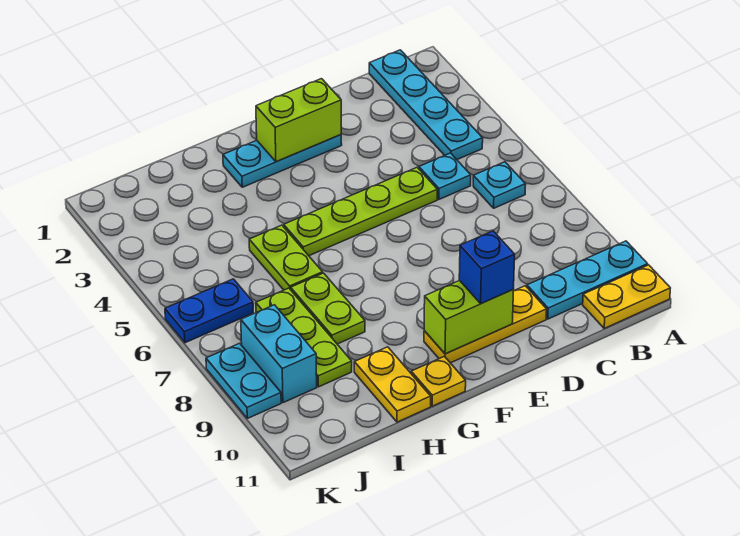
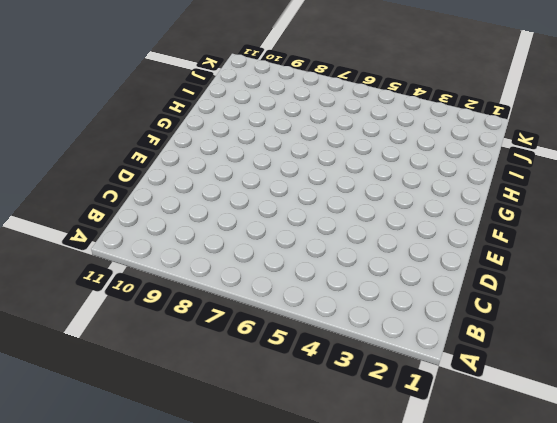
none -> cyan plate A10:C10 level 1
none -> yellow plate A11:B11 level 1
none -> cyan plate B1:B4 level 1

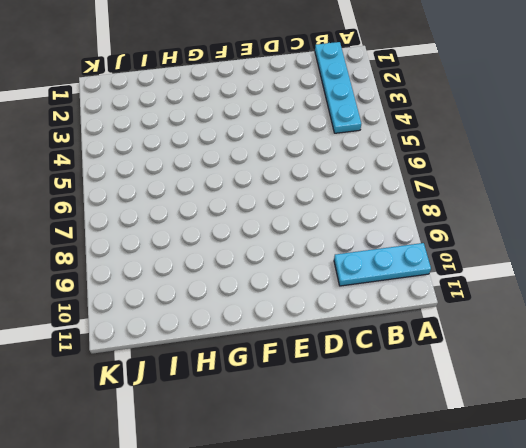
none -> yellow plate A11:B11 level 1
none -> cyan plate B6 level 1
none -> cyan plate C5 level 1

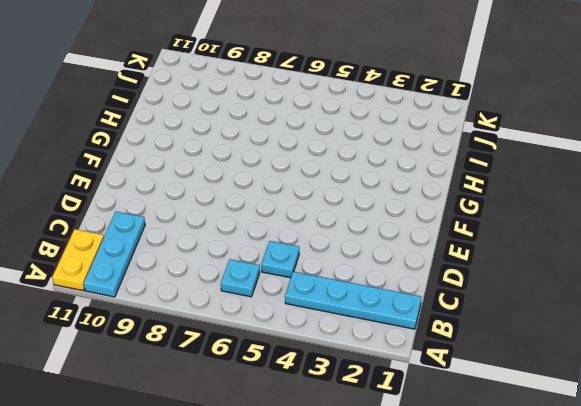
none -> lime plate D5:G5 level 1
none -> yellow plate D10:F10 level 1
none -> cyan plate E2:G2 level 1

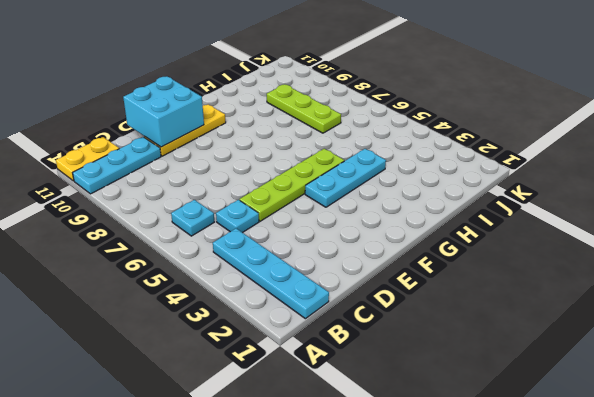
cyan brick D10:E11 level 2 -> lime brick E10:F10 level 2
cyan plate F4:H4 level 1 -> cyan plate E2:G2 level 1
none -> yellow plate G11 level 1
none -> lime plate H5:H6 level 1
none -> lime plate H7:H8 level 1

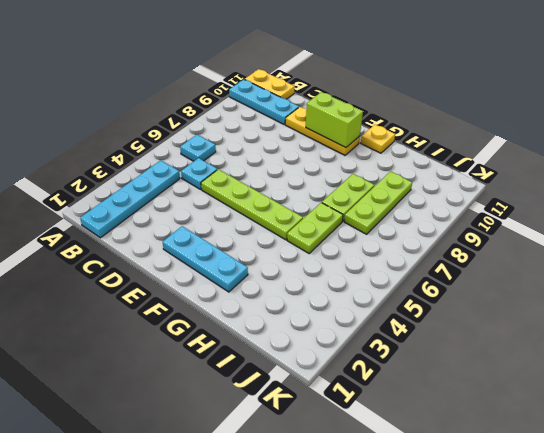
none -> yellow plate H10:H11 level 1
none -> blue plate J6:K6 level 1
none -> cyan brick J8:J9 level 1

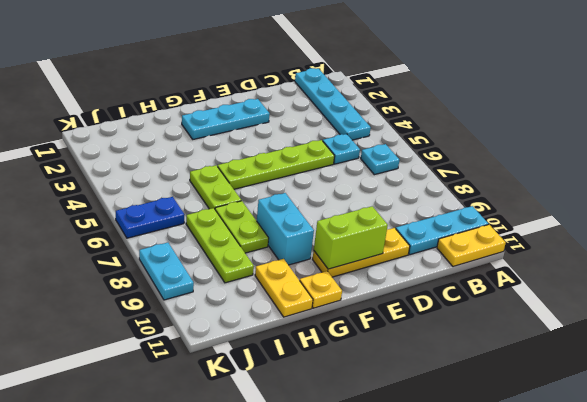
cyan brick G8:G9 level 1 -> cyan brick J8:J9 level 1
none -> lime brick E2:F2 level 2
none -> blue brick E10 level 3

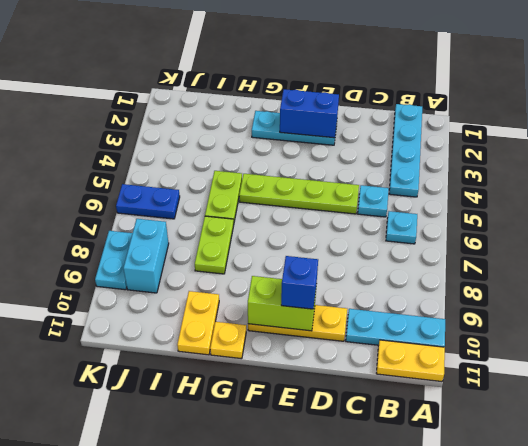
blue brick E2:F2 level 2 -> lime brick E2:F2 level 2
none -> lime plate I7:I9 level 1

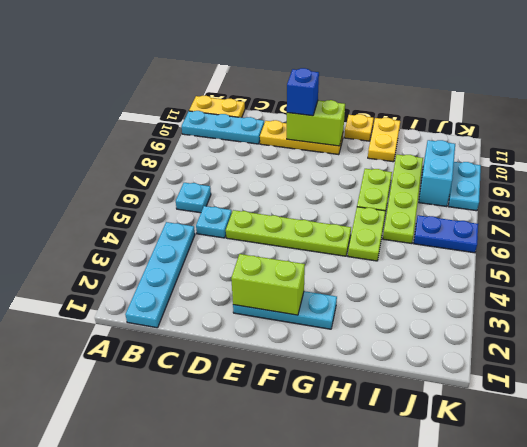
lime plate I6:I9 level 1 -> lime plate I7:I9 level 1

